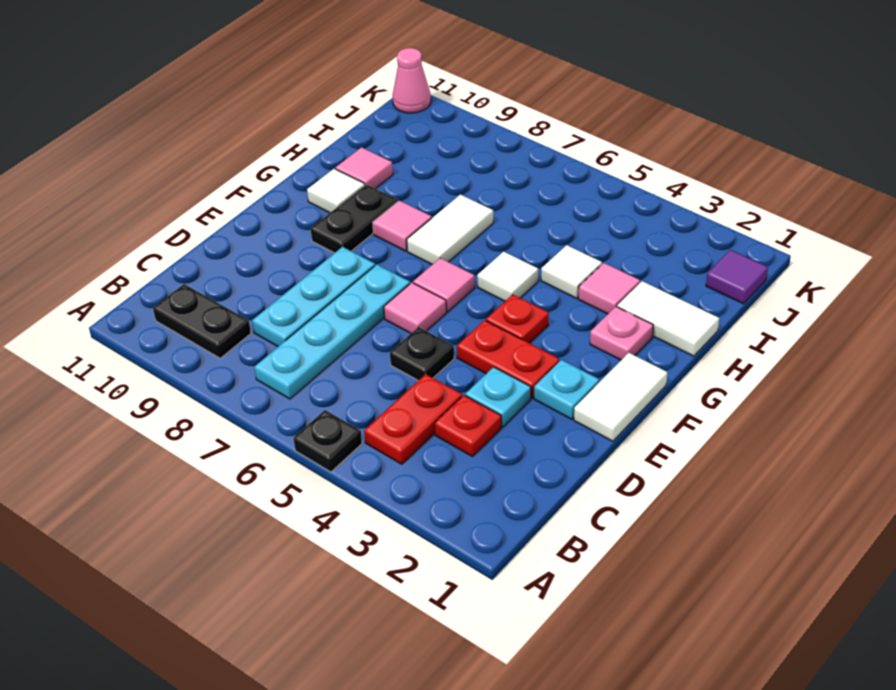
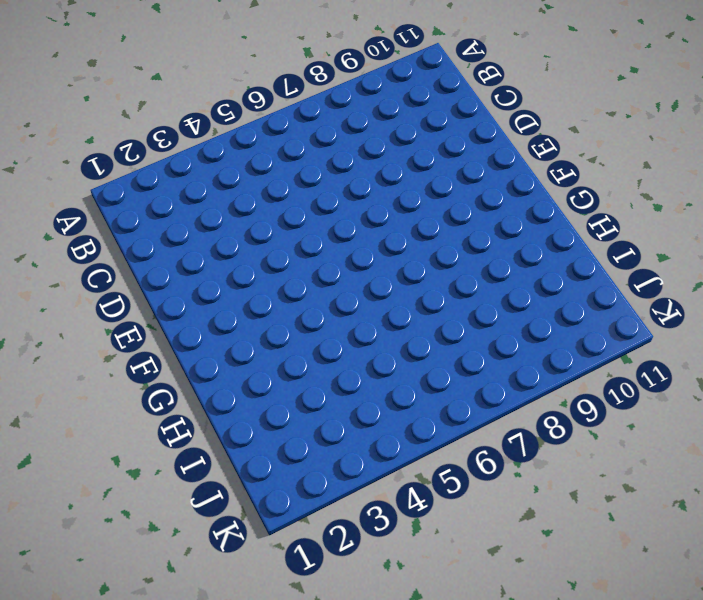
none -> black plate A5 level 1
none -> red plate B4:C4 level 1
none -> cyan plate B7:E7 level 1

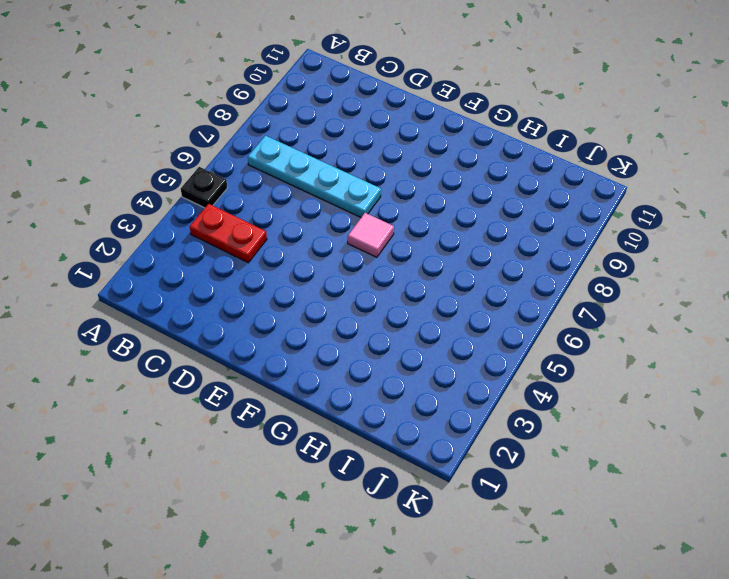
none -> black plate B9:B10 level 1
none -> red plate C3 level 1
none -> cyan plate C8:E8 level 1

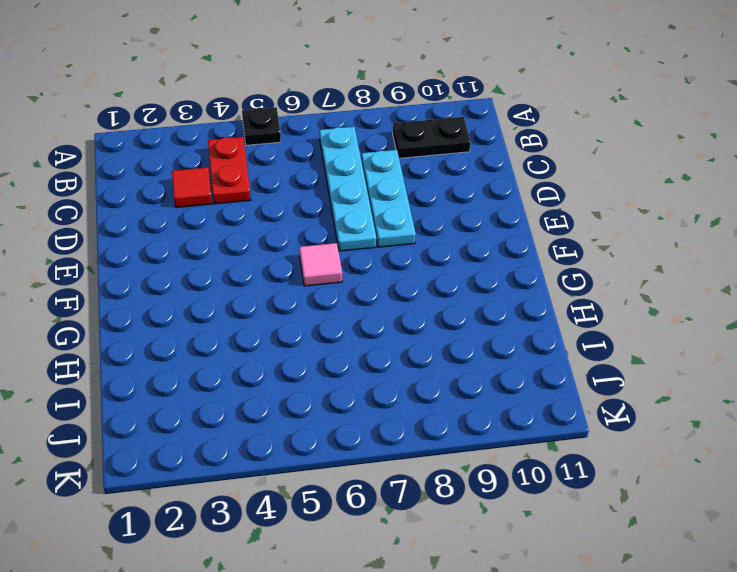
red tile C3 level 1 -> red plate C3 level 1
none -> cyan plate D3 level 1
none -> black plate D5 level 1
none -> white tile E1:F1 level 1

